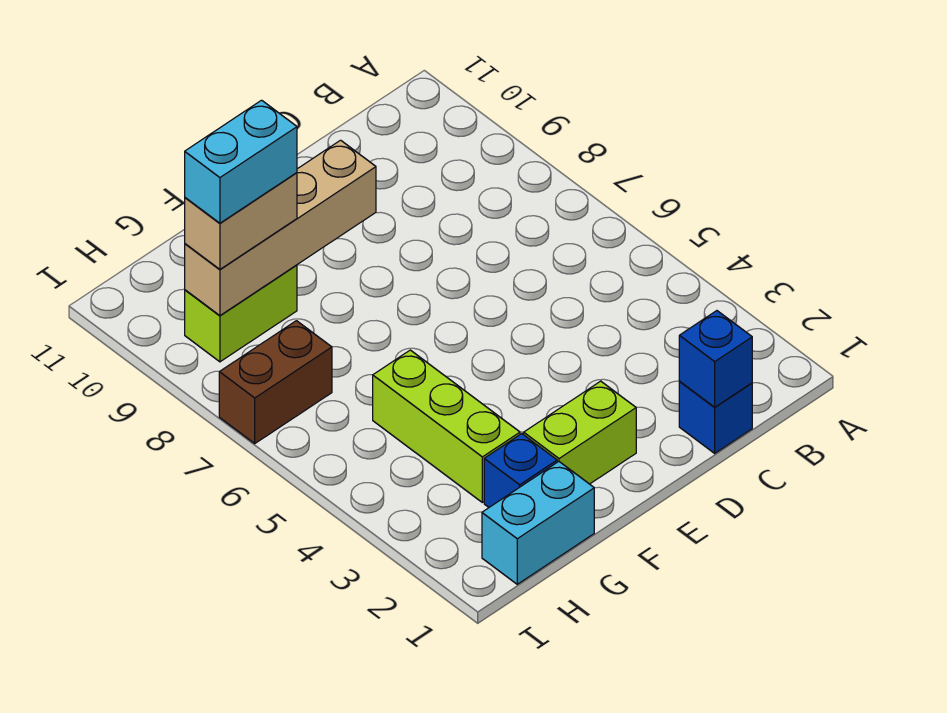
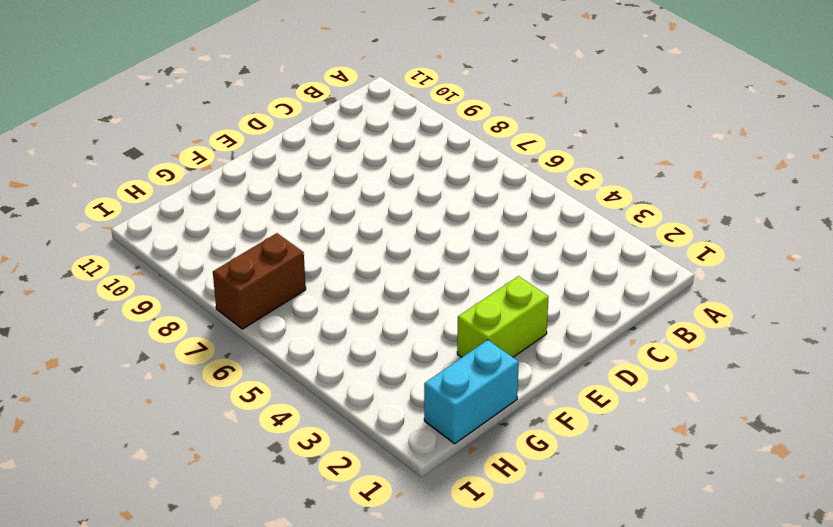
none -> blue brick C1 level 1
none -> blue brick G2 level 1

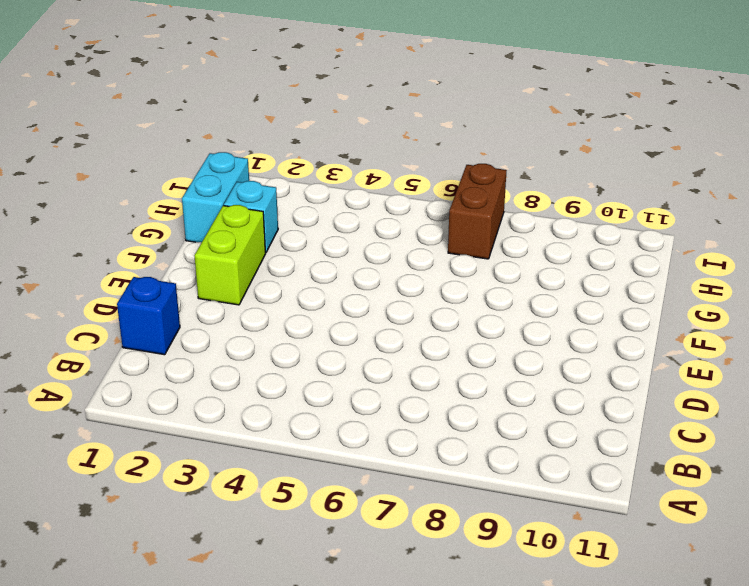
cyan brick G2 level 1 -> blue brick G2 level 1
none -> lime brick G3:G5 level 1
none -> lime brick G9:H9 level 1

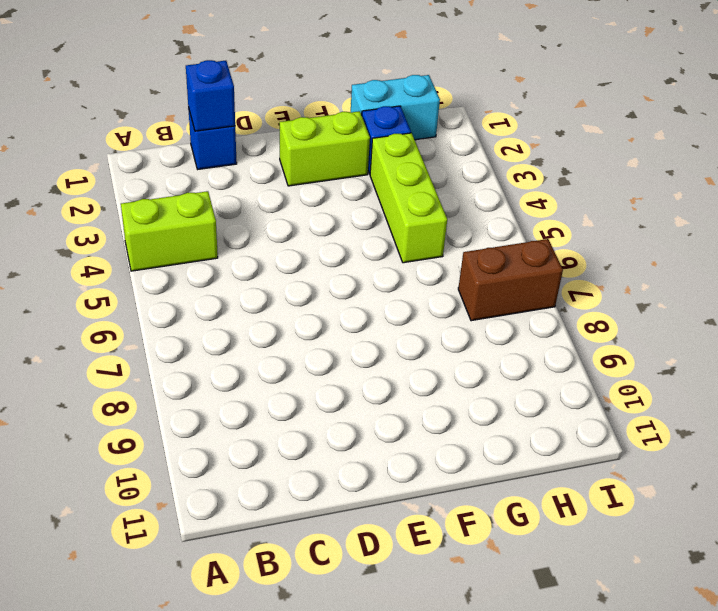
lime brick A4:B4 level 1 -> lime brick G9:H9 level 1
none -> tan brick E9:H9 level 2
none -> tan brick G9:H9 level 3

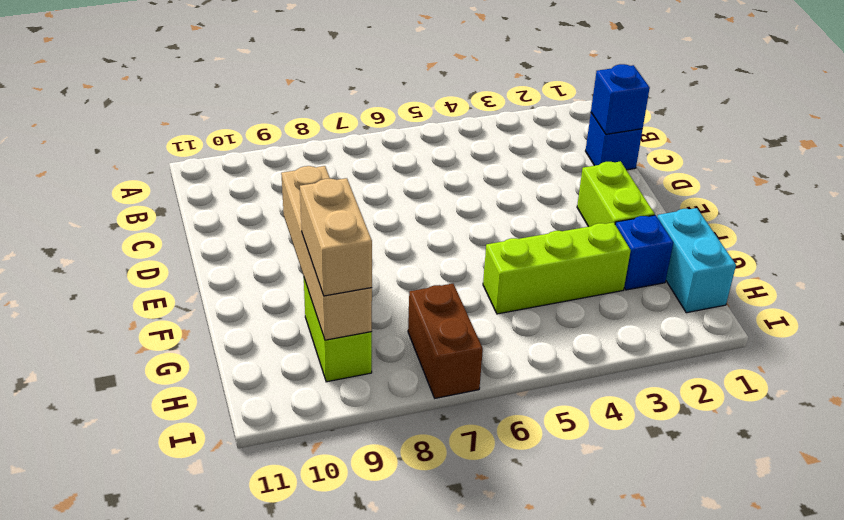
none -> cyan brick G9:H9 level 4

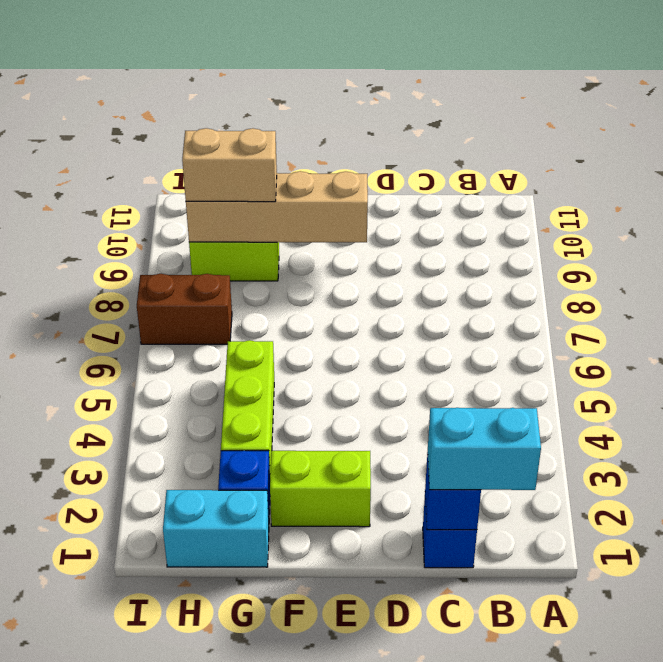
cyan brick B1:C1 level 3 -> cyan brick G9:H9 level 4

